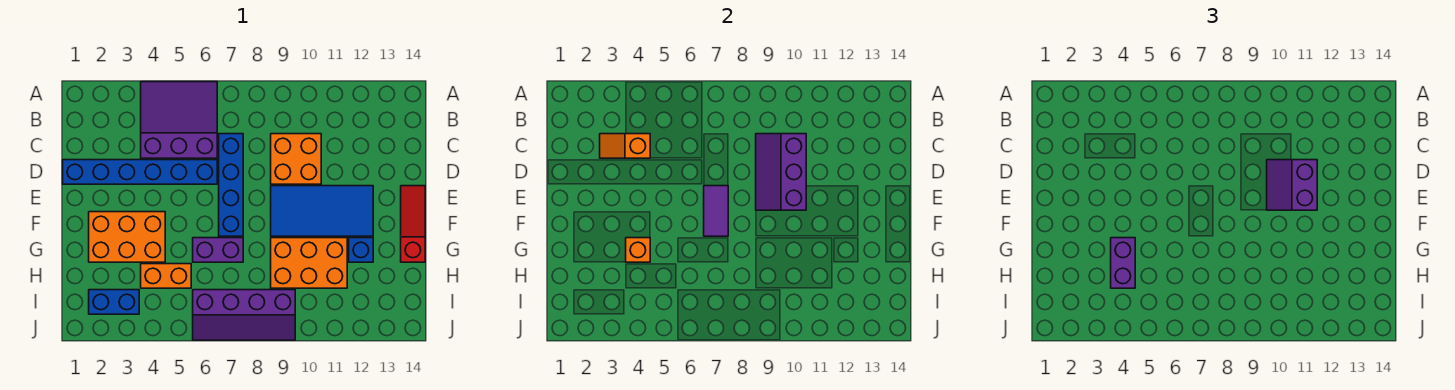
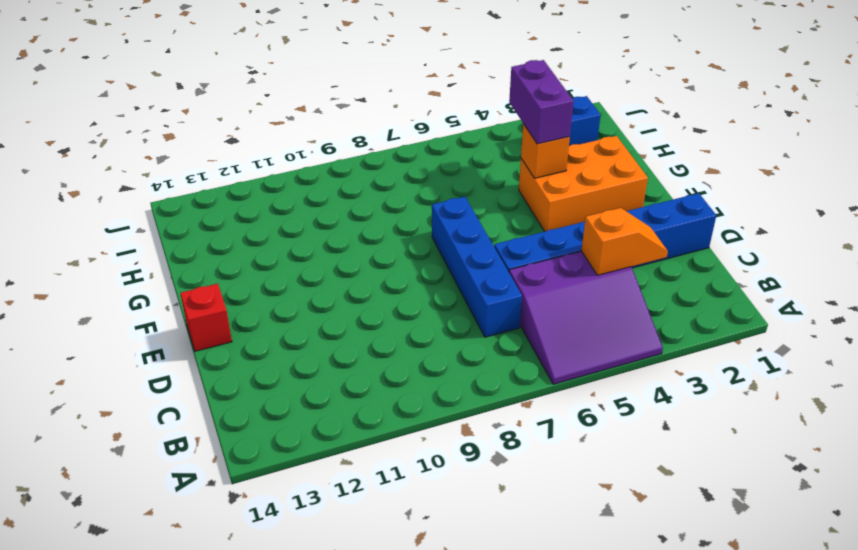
red brick E14 level 1 -> red slope E14:G14 level 1 top G
none -> orange brick C9:D10 level 1
none -> blue tile E9:F12 level 1
none -> purple brick G6:G7 level 1

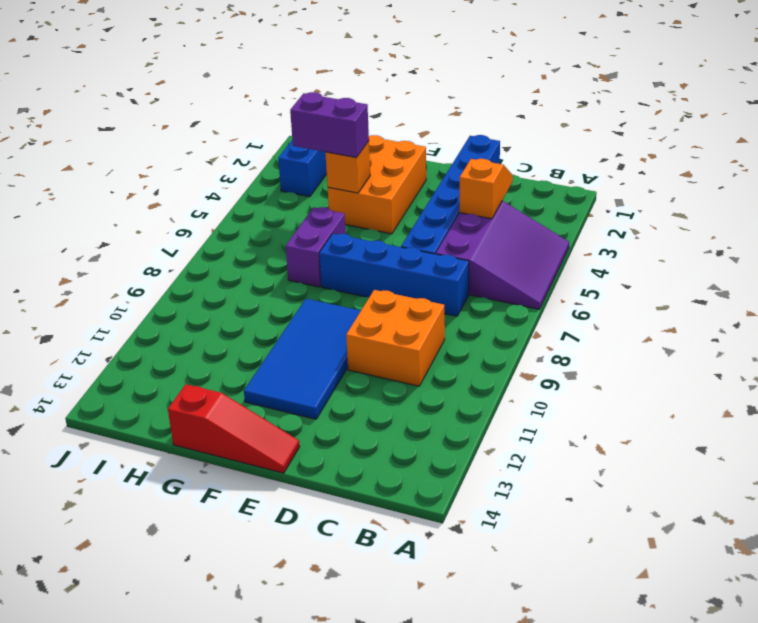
none -> orange brick G9:H11 level 1
none -> blue brick G12 level 1
none -> orange brick H4:H5 level 1

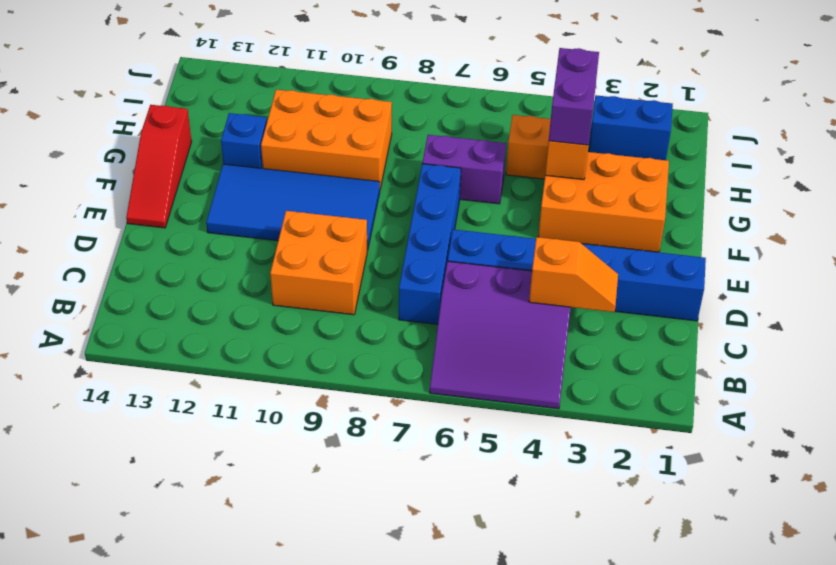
none -> purple slope I6:J9 level 1 top I
none -> purple slope C9:E10 level 2 top 10
none -> purple tile E7:F7 level 2

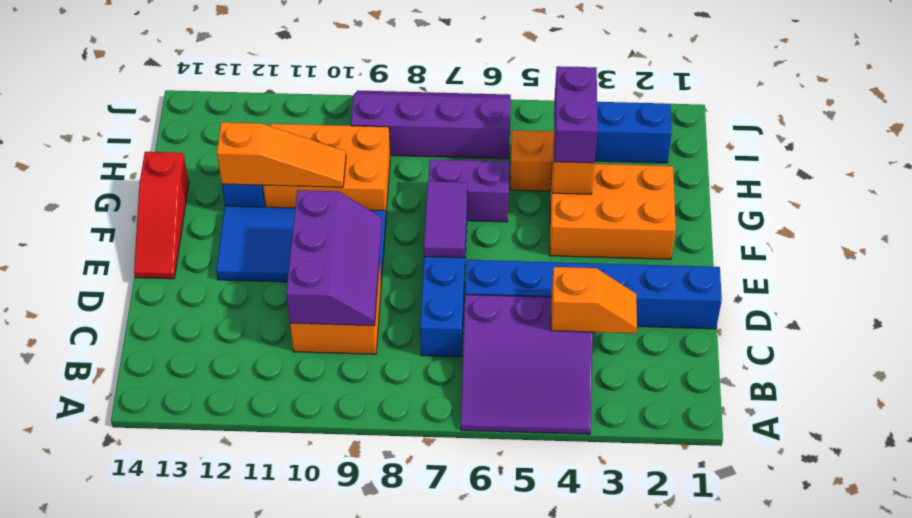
orange slope G10:G12 level 2 top 12 -> none
none -> purple slope D10:E11 level 3 top 11

